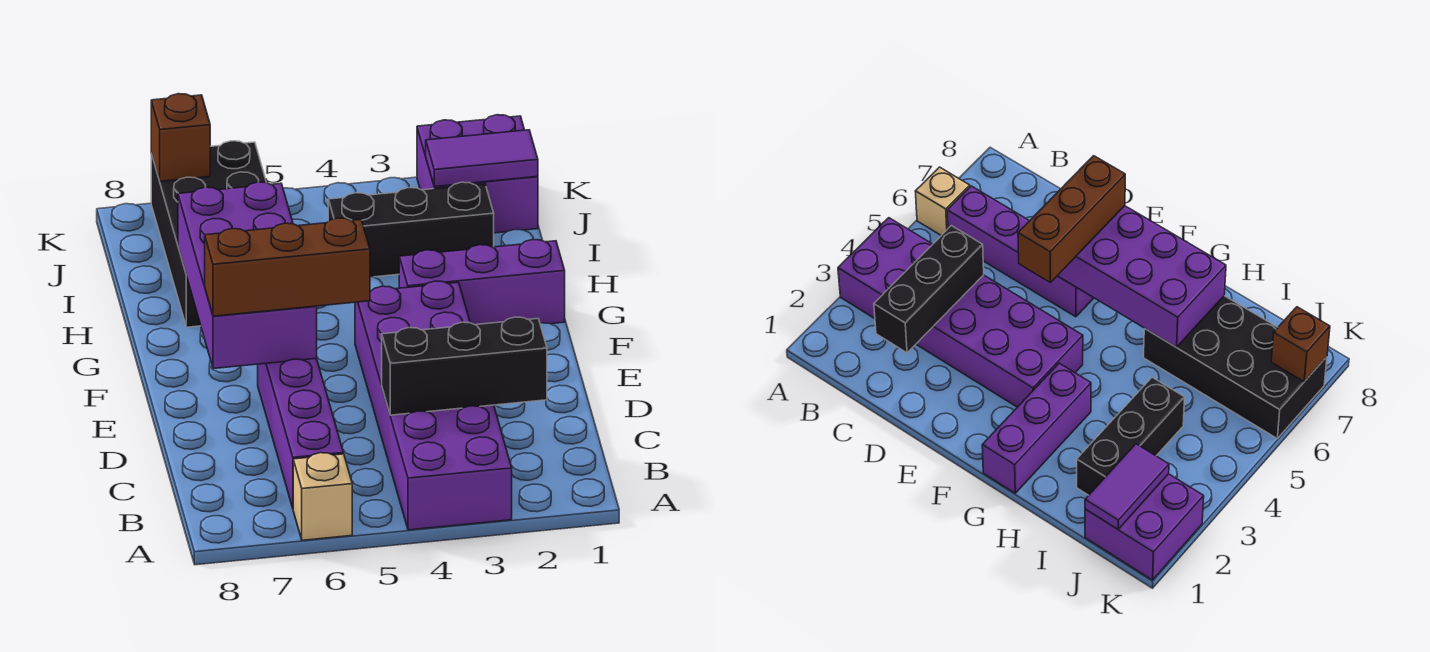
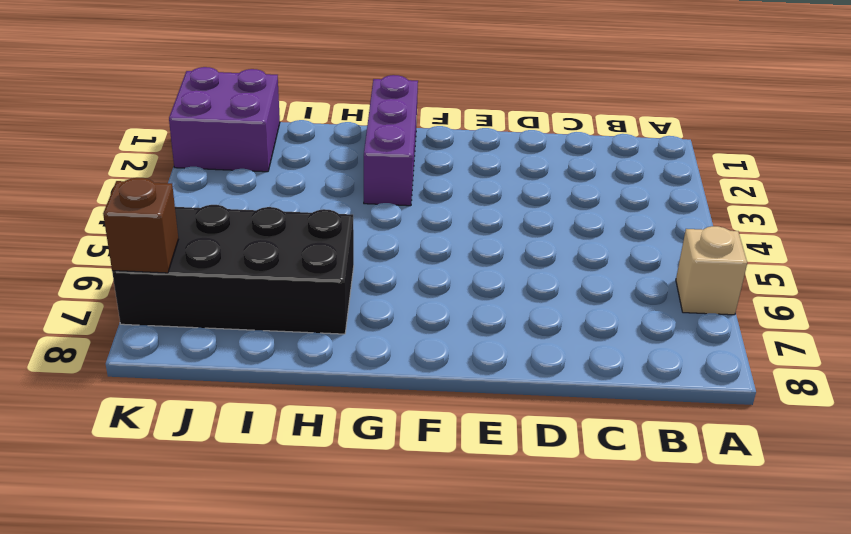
none -> purple brick A3:F4 level 1
none -> purple brick B6:E6 level 1
none -> black brick I2:I4 level 1

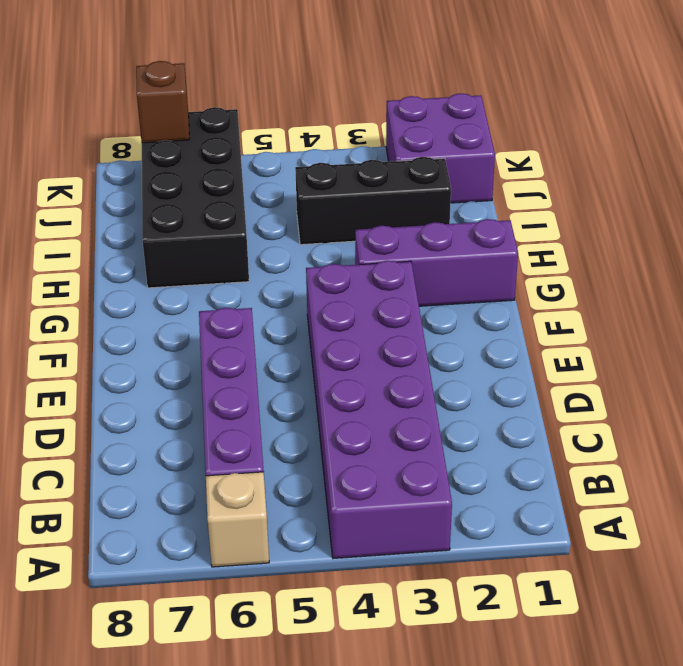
none -> black brick C2:C4 level 2
none -> purple brick E6:H7 level 2
none -> purple tile J1:J2 level 2

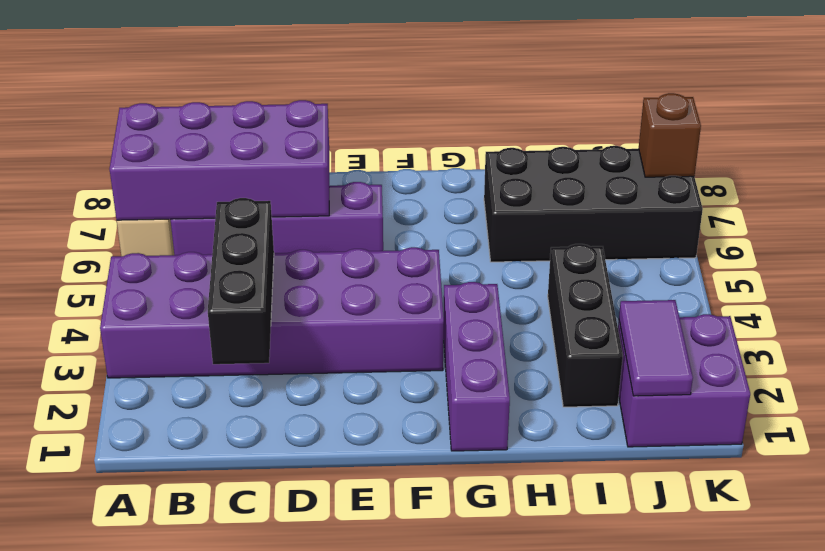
purple brick A6:D7 level 2 -> purple brick E6:H7 level 2
none -> brown brick E5:E7 level 3

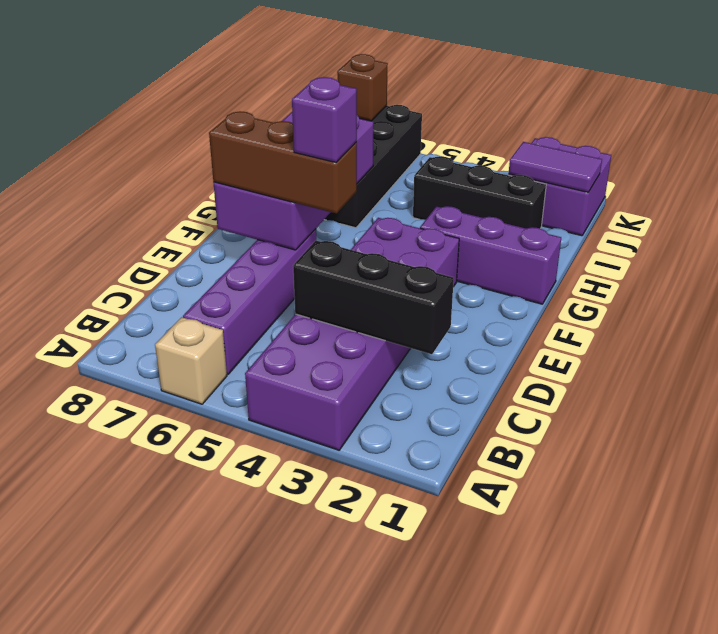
purple brick E5 level 4 -> none

